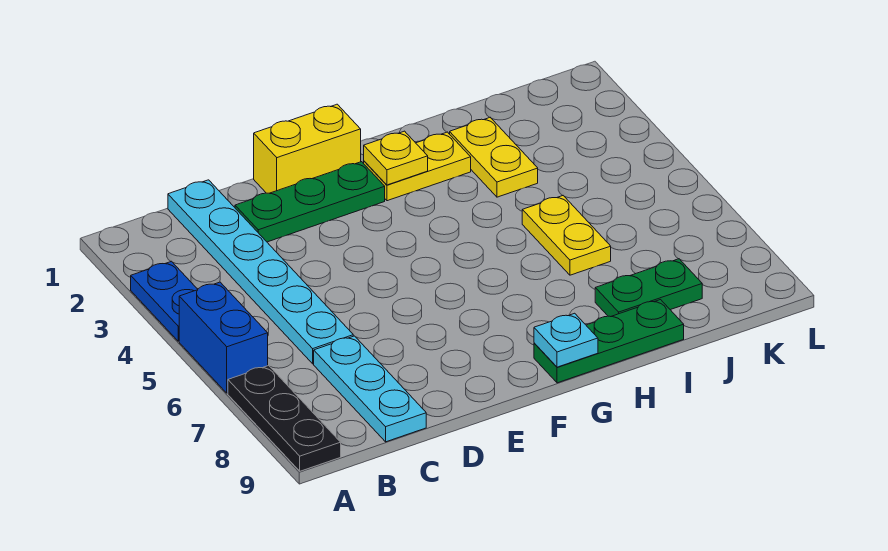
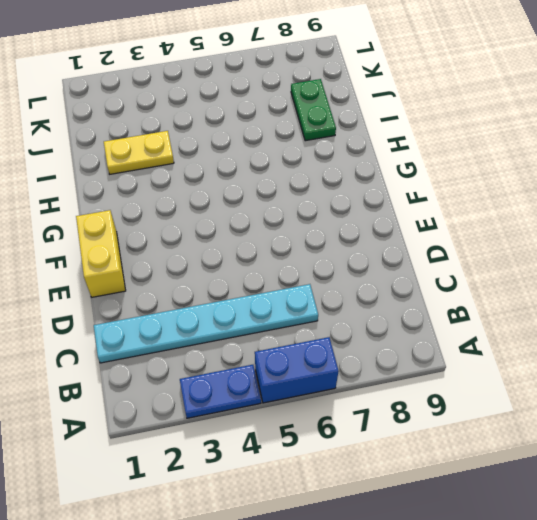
none -> black plate A7:A9 level 1
none -> cyan plate C7:C9 level 1
none -> green plate D2:F2 level 1

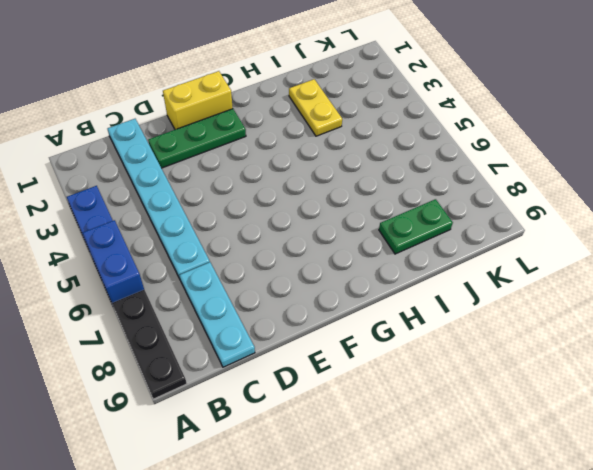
none -> yellow plate G2:H2 level 1
none -> green plate G9:I9 level 1
none -> yellow plate I5:I6 level 1

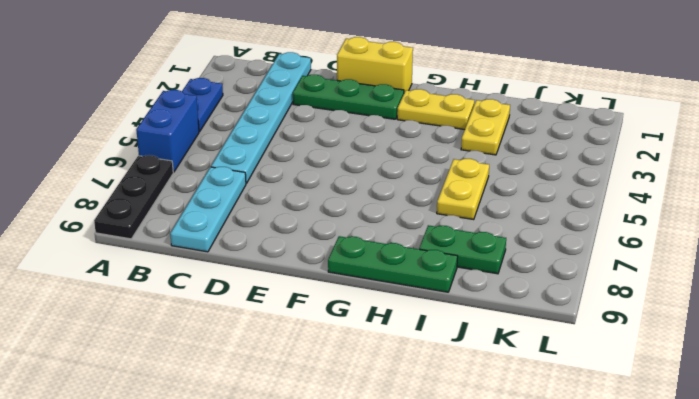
none -> yellow plate G2 level 2
none -> cyan plate G9 level 2

